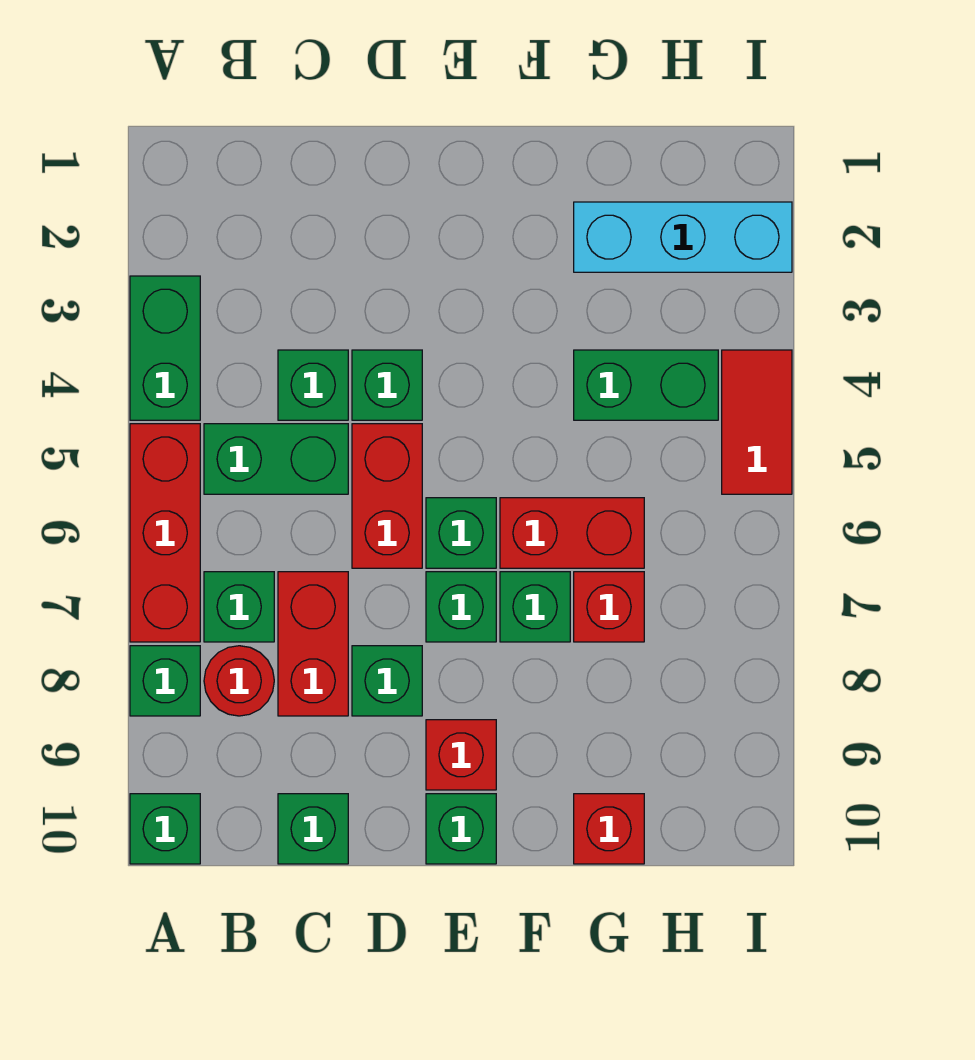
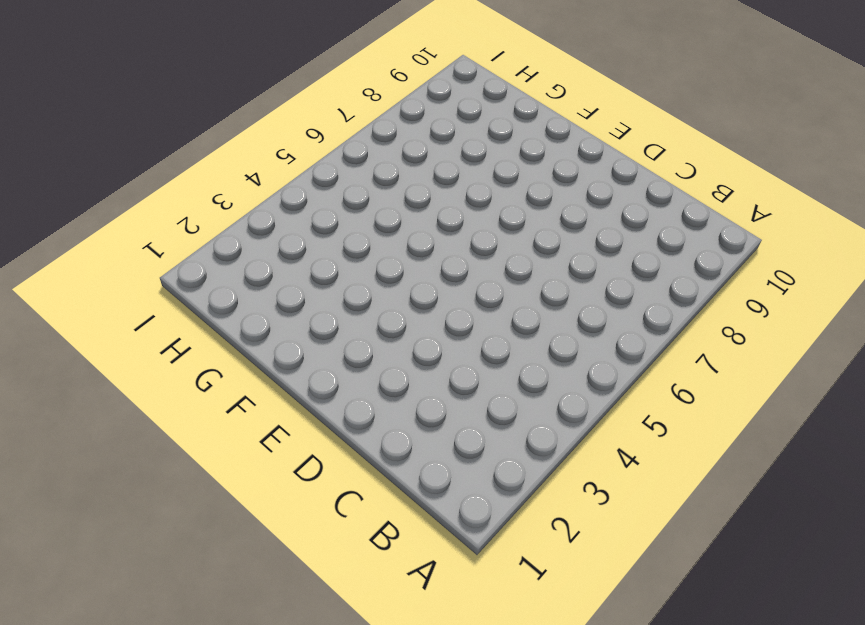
none -> green brick A3:A4 level 1
none -> red brick A5:A7 level 1
none -> green brick A8 level 1

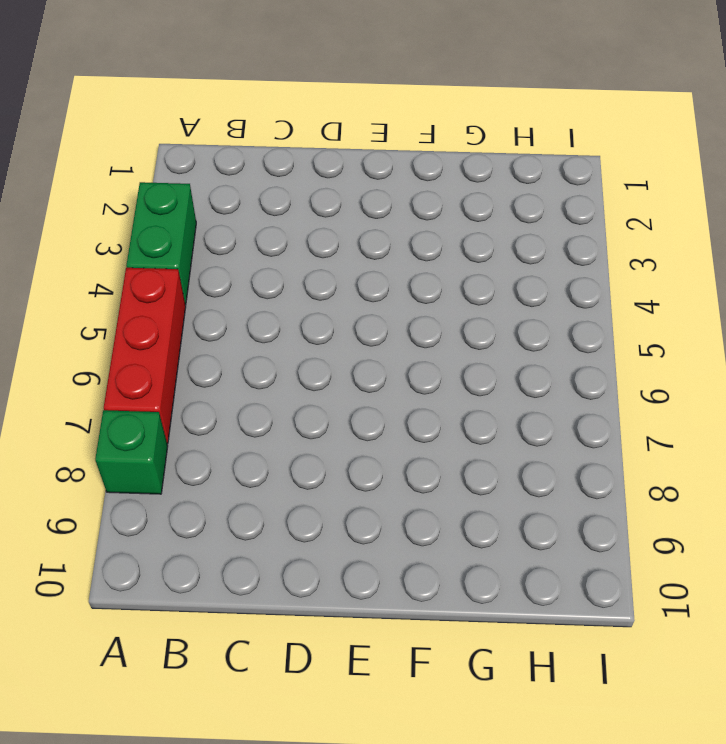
none -> green brick A10 level 1
none -> green brick B5:C5 level 1
none -> green brick B7 level 1

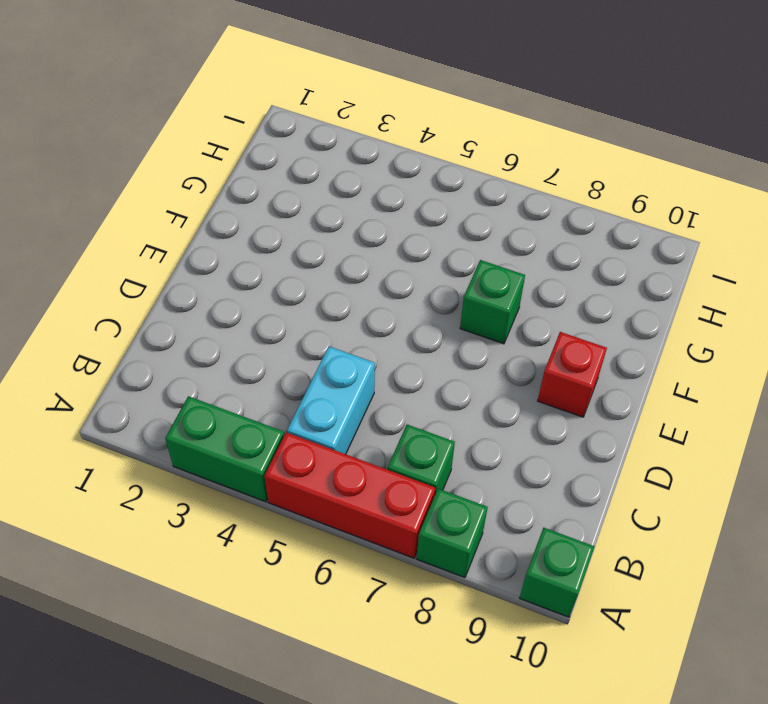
cyan brick B5:C5 level 1 -> green brick B5:C5 level 1
none -> red round brick B8 level 1
none -> green brick C4 level 1
none -> red brick C7:C8 level 1

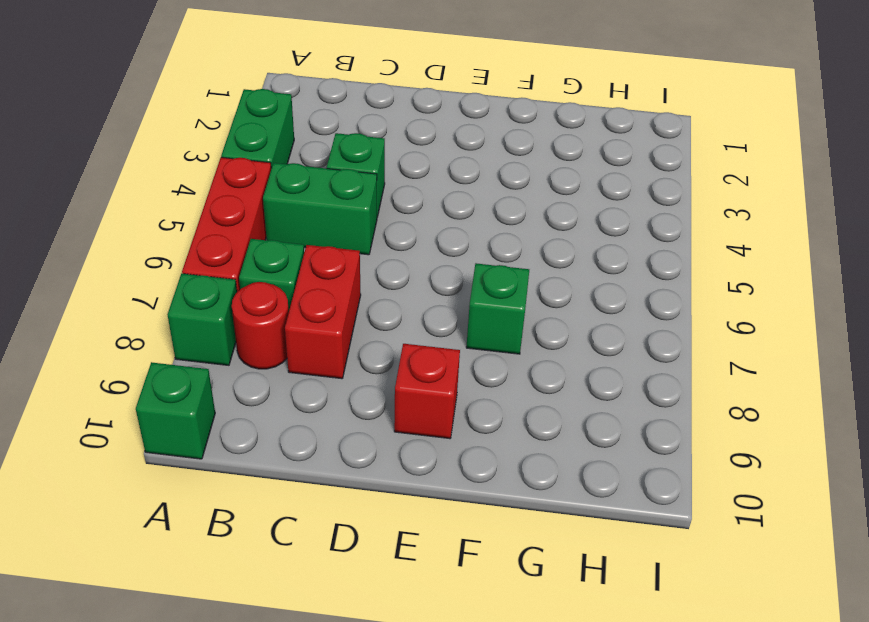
none -> green brick C10 level 1
none -> green brick D4 level 1
none -> red brick D5:D6 level 1

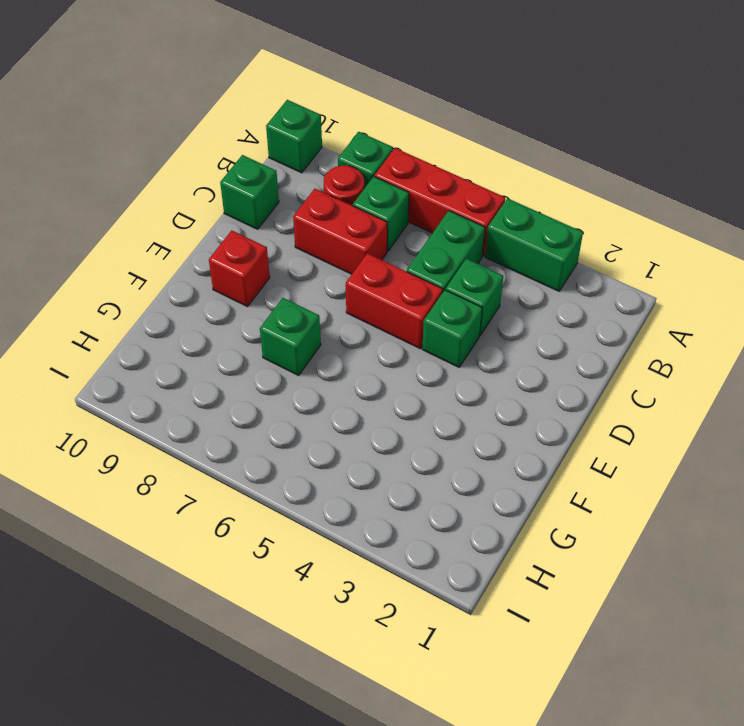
none -> green brick D8 level 1
none -> green brick E6 level 1
none -> green brick E7 level 1

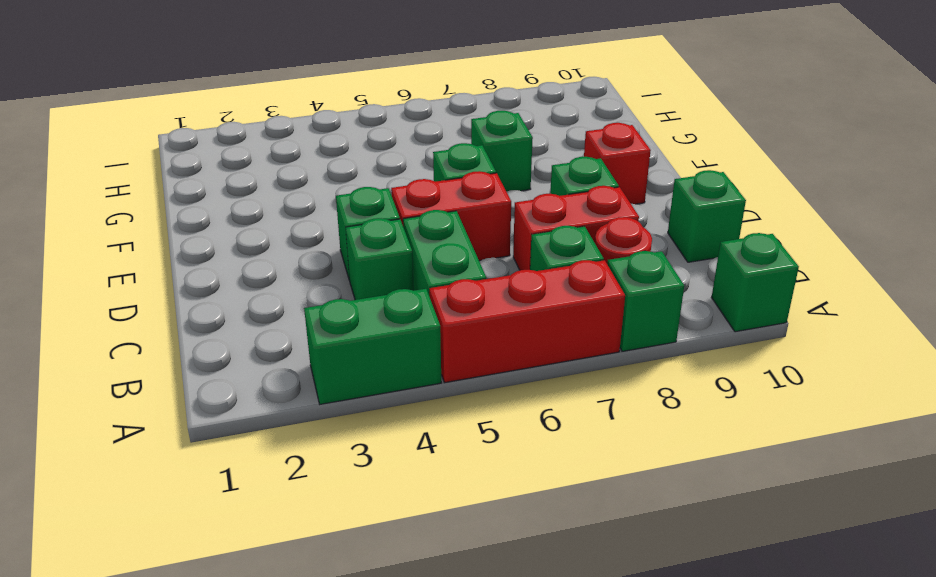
none -> green brick E7 level 1
none -> green brick E10 level 1
none -> red brick F6:G6 level 1

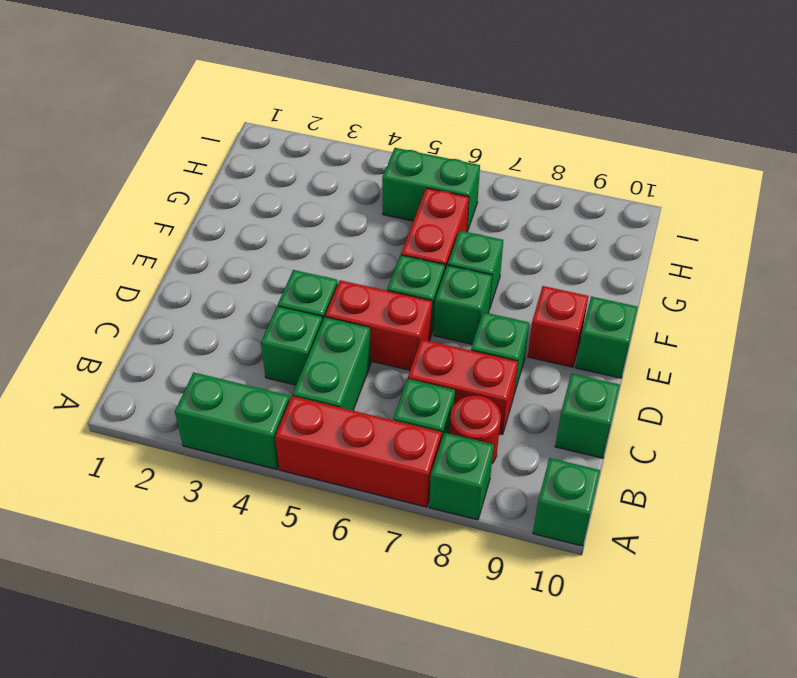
green brick H5:H6 level 1 -> green brick G4:H4 level 1
none -> cyan brick G2:I2 level 1
none -> red brick G7 level 1
none -> red brick G10 level 1

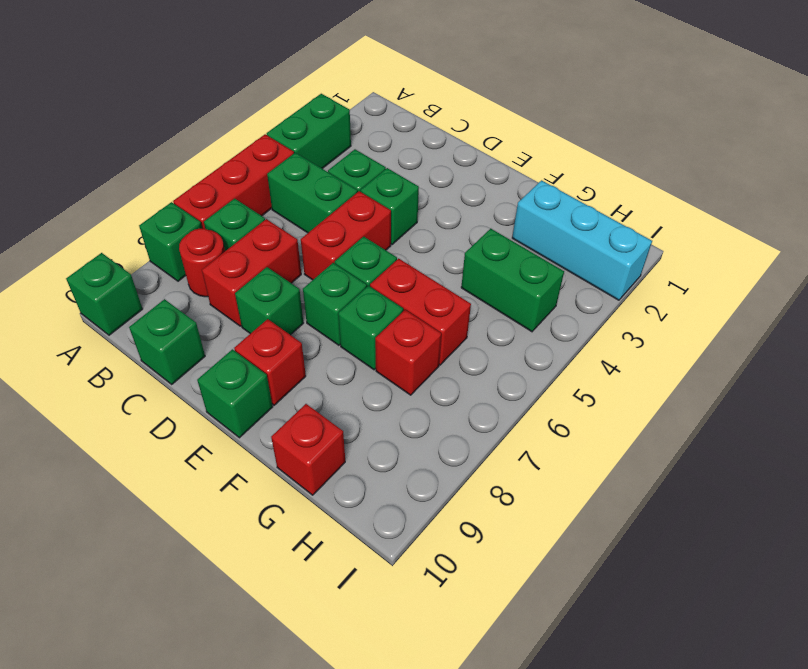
none -> red tile I4:I5 level 1

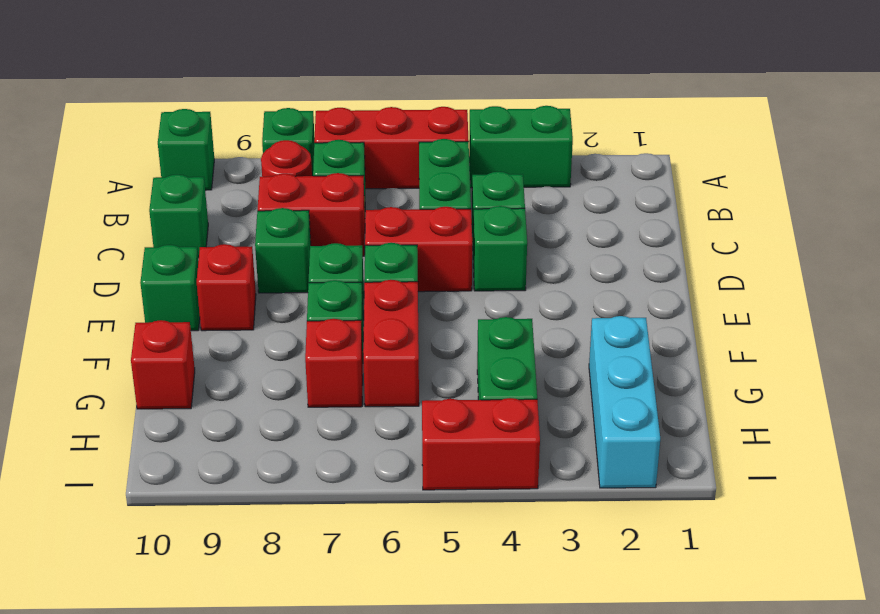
red brick I4:I5 level 1 -> red tile I4:I5 level 1

